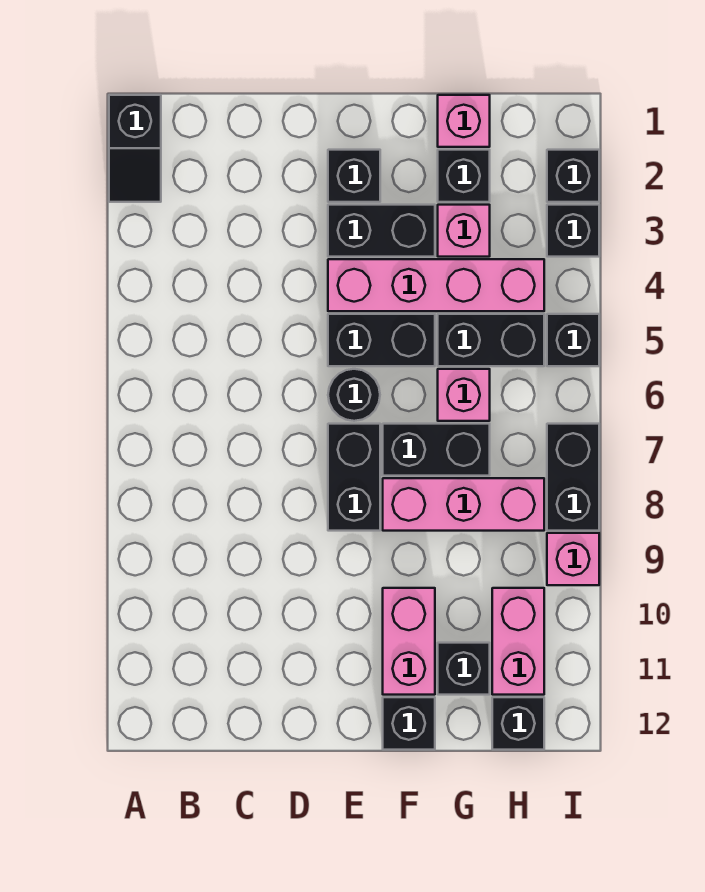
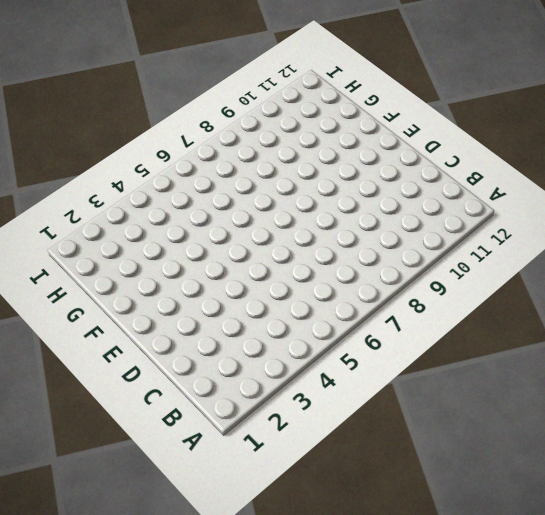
none -> black slope A1:A2 level 1 top 1
none -> black brick E2 level 1
none -> black brick E3:F3 level 1

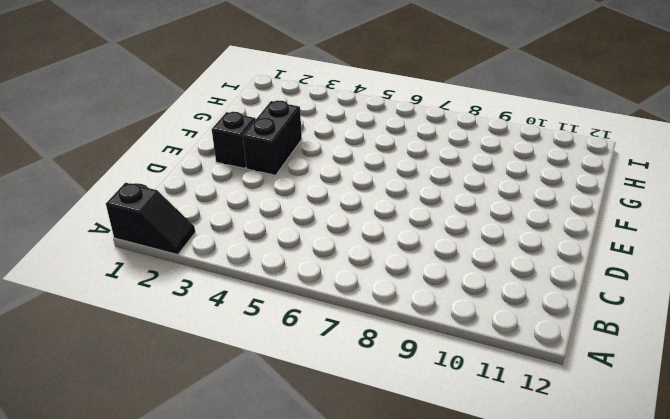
none -> pink brick E4:H4 level 1
none -> black brick E5:F5 level 1
none -> black round brick E6 level 1

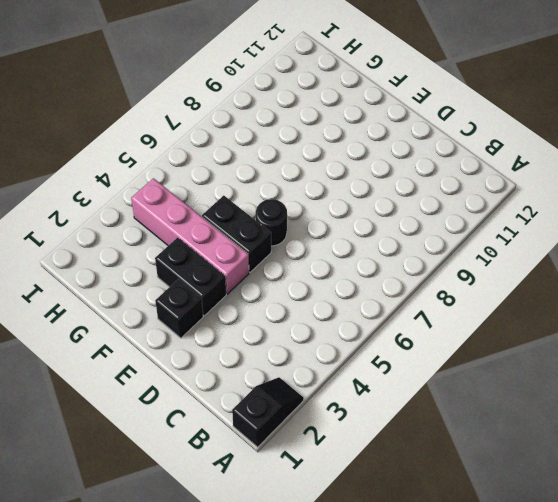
none -> black brick E7:E8 level 1
none -> black brick F7:G7 level 1
none -> pink brick F8:H8 level 1

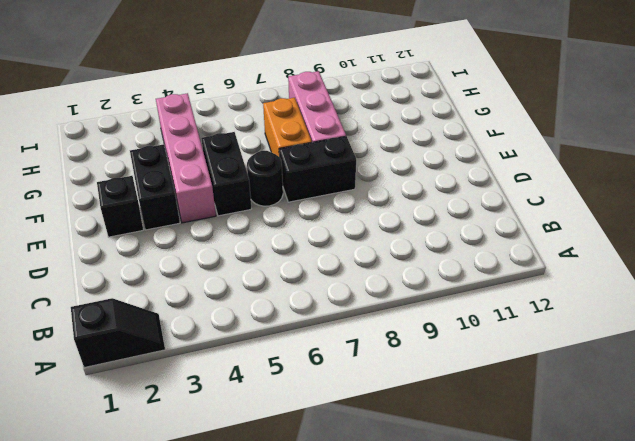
orange brick F7:G7 level 1 -> black brick F7:G7 level 1
none -> pink brick F10:F11 level 1
none -> black brick F12 level 1
none -> pink brick G1 level 1

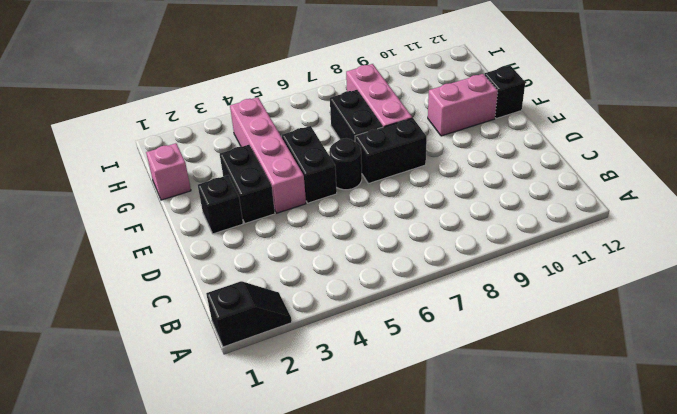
none -> black brick G2 level 1
none -> pink brick G3 level 1
none -> black brick G5:H5 level 1

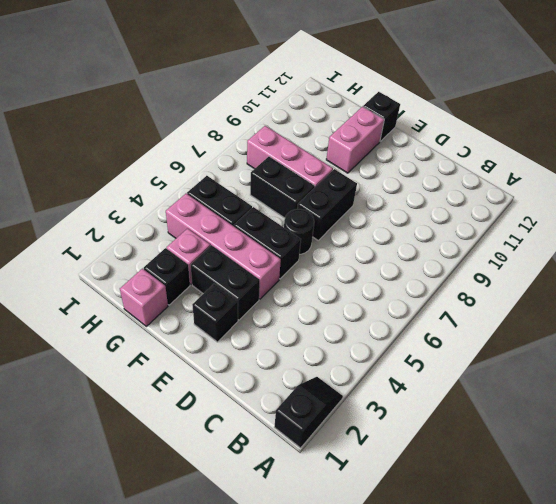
none -> pink brick G6 level 1
none -> black brick G11 level 1
none -> pink brick H10:H11 level 1

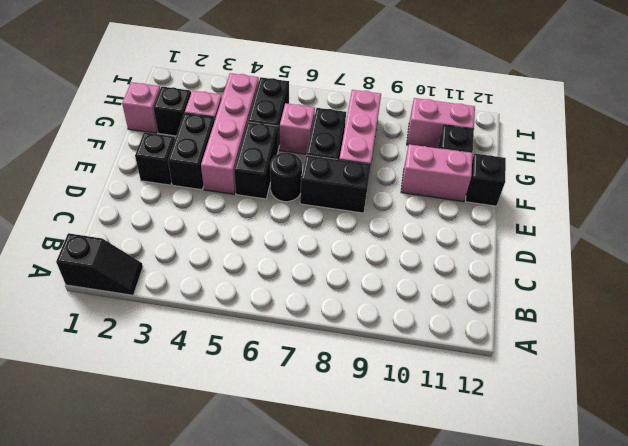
none -> black brick H12 level 1
none -> black brick I2 level 1
none -> black brick I3 level 1

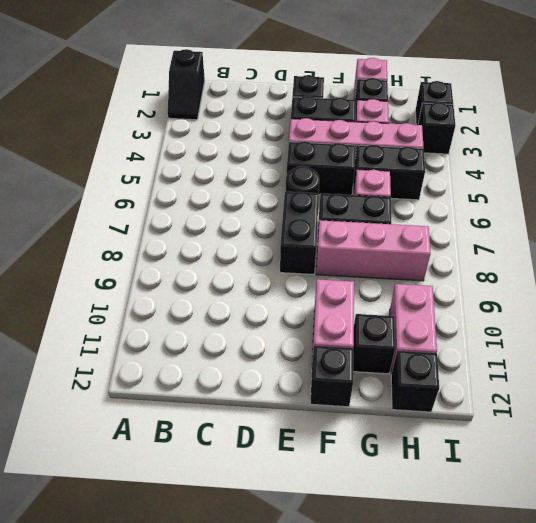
none -> black brick I5 level 1
none -> black brick I7:I8 level 1
none -> pink brick I9 level 1

